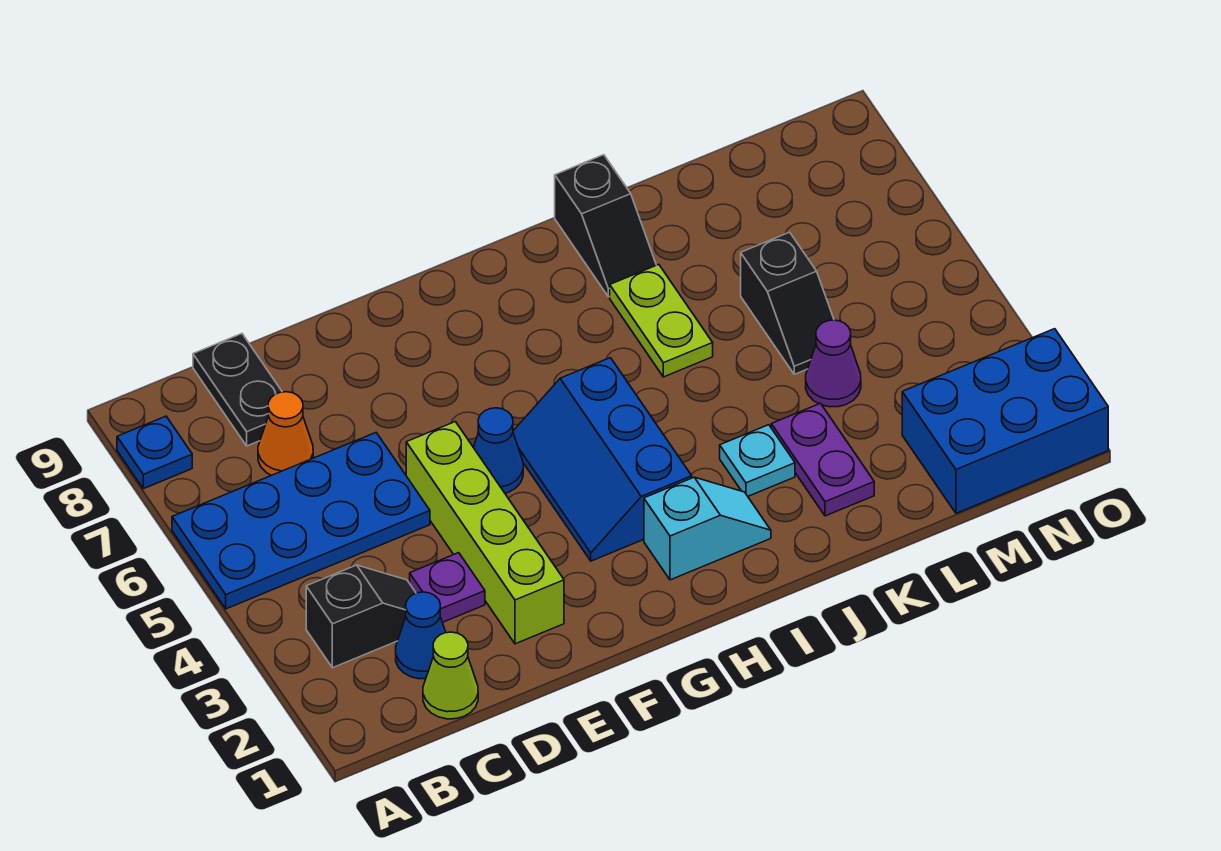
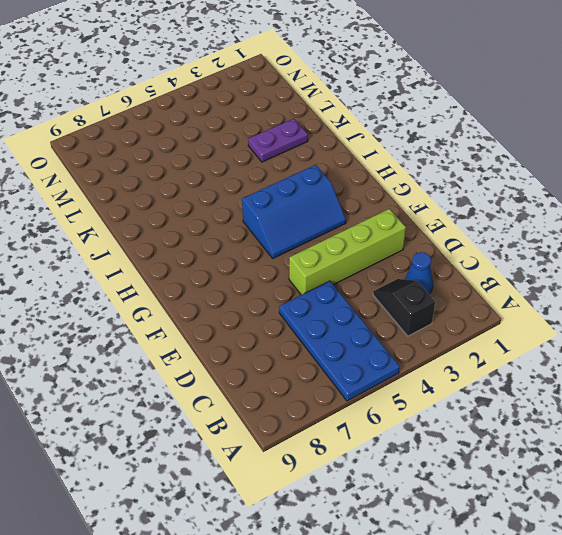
none -> blue plate A8 level 1
none -> lime cone C1 level 1
none -> orange cone C7 level 1

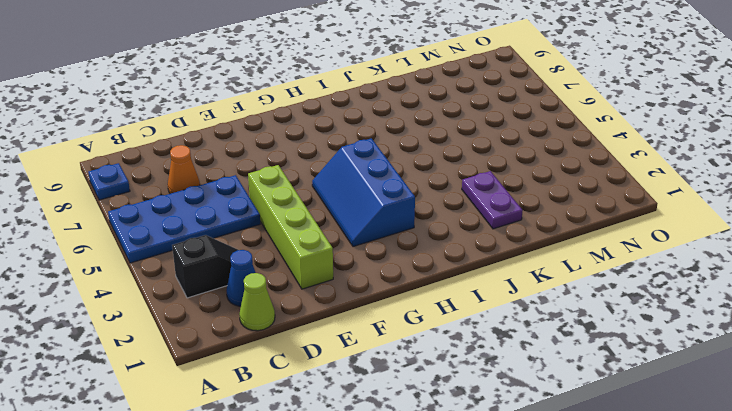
none -> black plate C8:C9 level 1
none -> purple plate D3 level 1
none -> blue cone F5 level 1

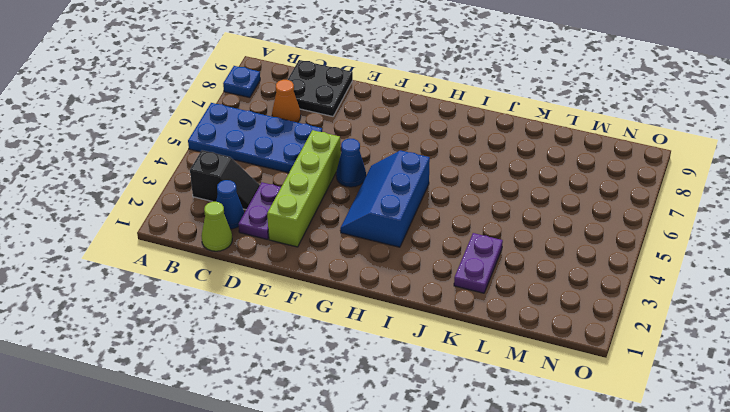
black plate C8:D9 level 1 -> black plate C8:C9 level 1
purple plate D2:D3 level 1 -> purple plate D3 level 1
none -> cyan slope H2:I2 level 1 top H
none -> cyan plate J3 level 1
none -> lime plate J6:J7 level 1

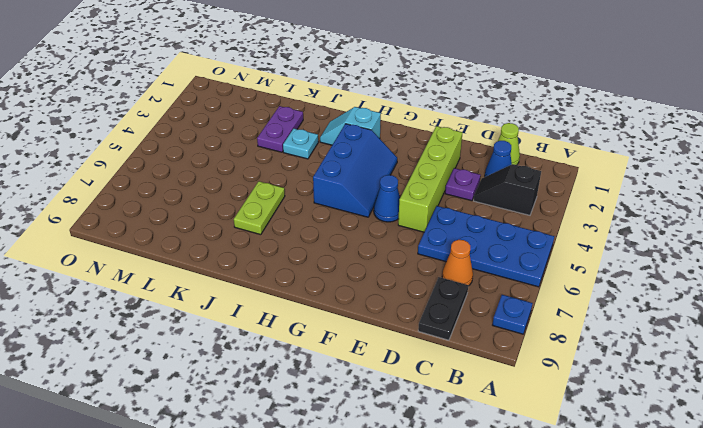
none -> black slope J8:J9 level 1 top 9
none -> purple cone L4 level 1
none -> black slope L5:L6 level 1 top 6

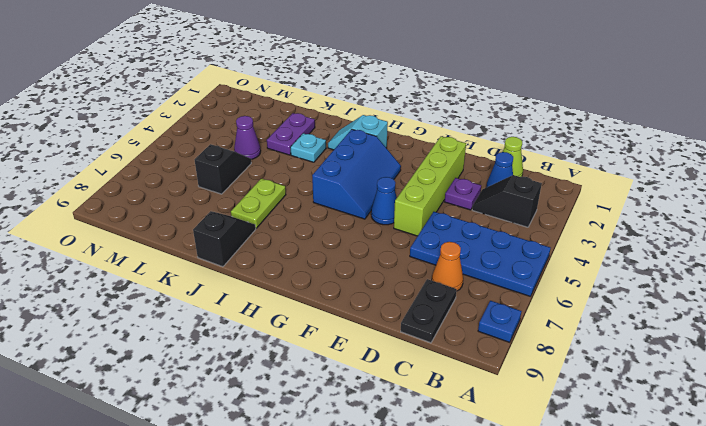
none -> blue brick M1:O2 level 1

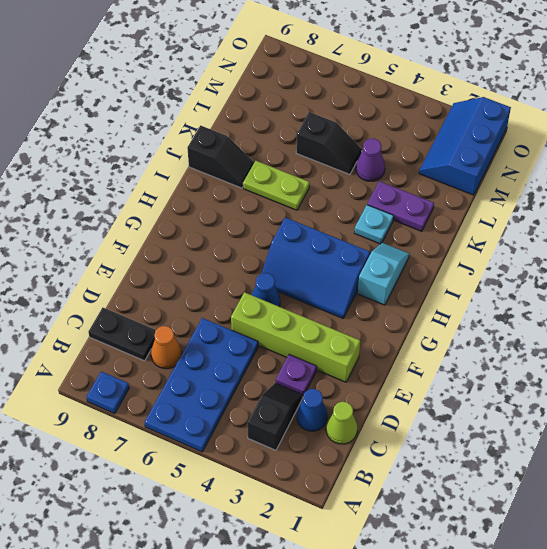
blue slope M1:O2 level 1 top 1 -> blue brick M1:O2 level 1

